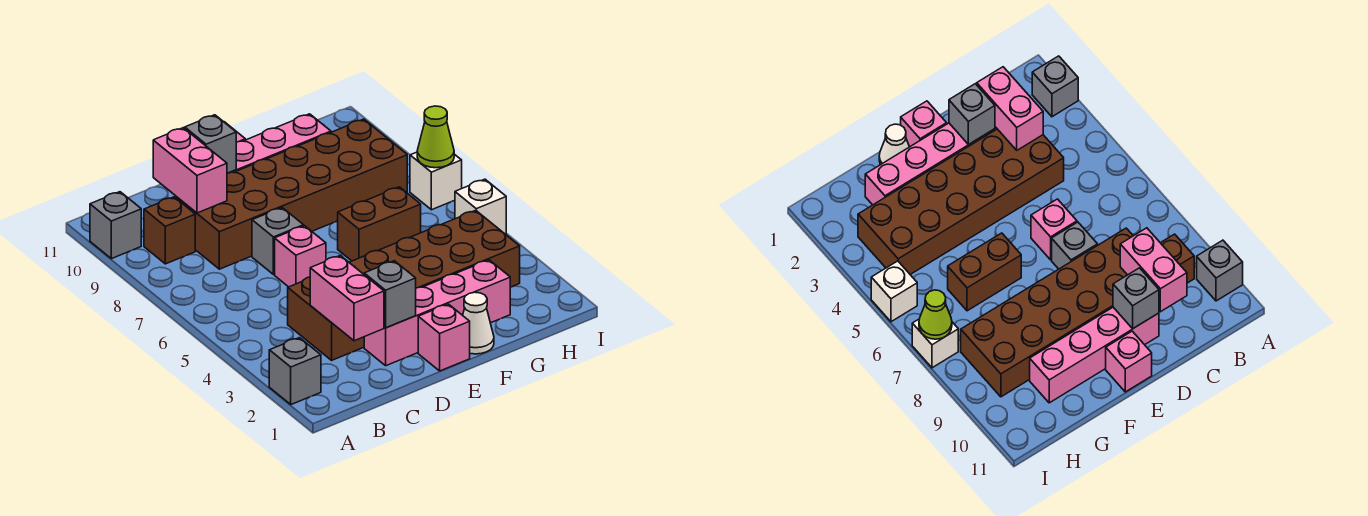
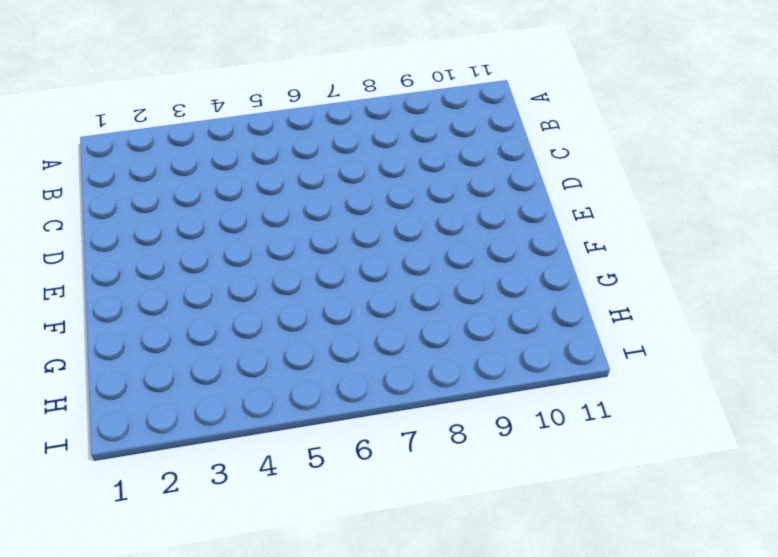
none -> grey brick A2 level 1
none -> grey brick A10 level 1
none -> brown brick B9 level 1

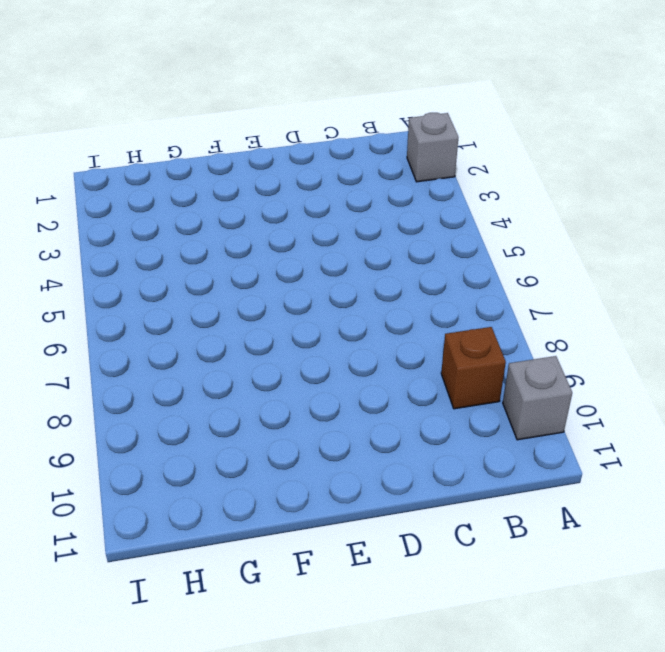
none -> brown brick C3:H4 level 1
none -> brown brick C8:H9 level 1
none -> pink brick D2:G2 level 1

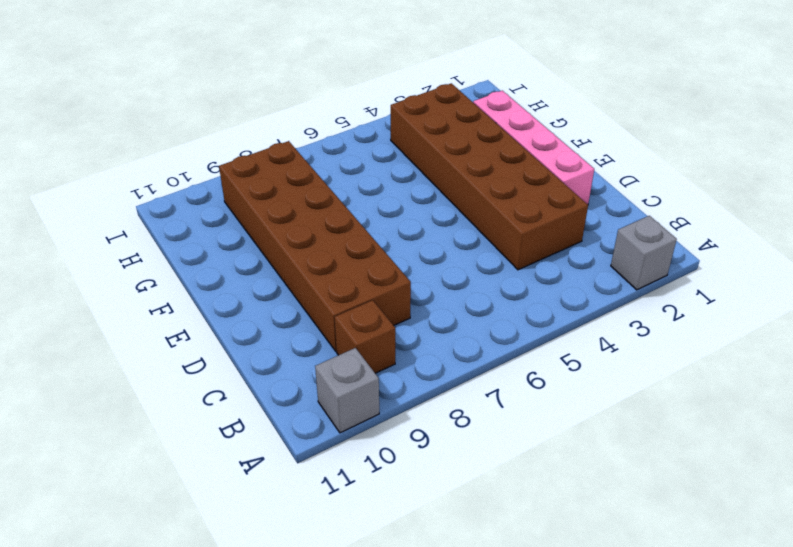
none -> pink brick D6 level 1
none -> grey brick D7 level 1
none -> pink brick D10:G10 level 1

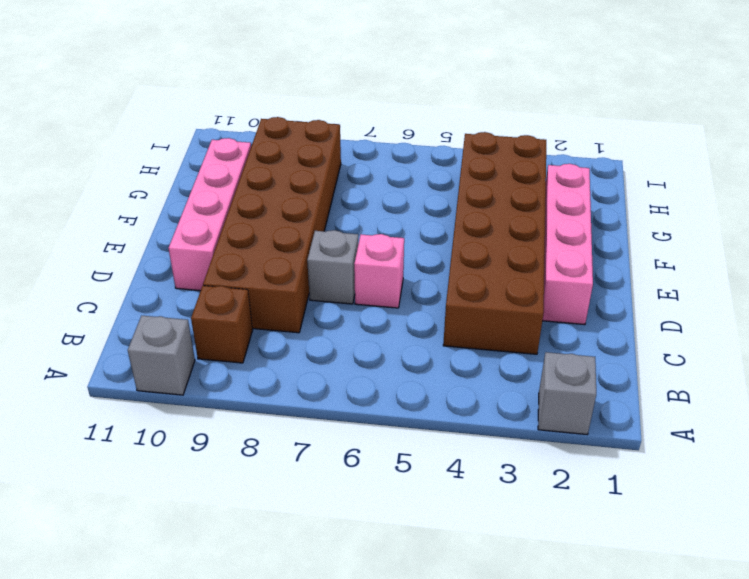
none -> pink brick E1 level 1
none -> pink brick E11 level 1
none -> white cone F1 level 1

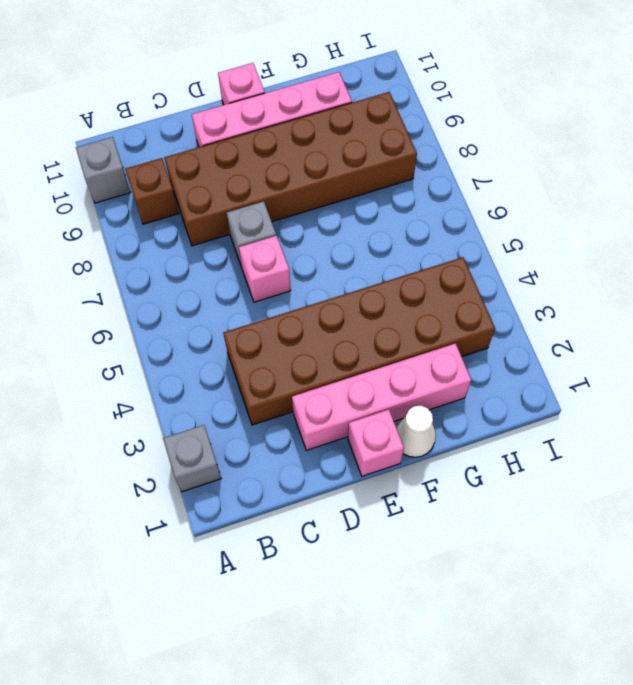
none -> brown brick F6:G6 level 1
none -> white brick I5 level 1
none -> white brick I7 level 1

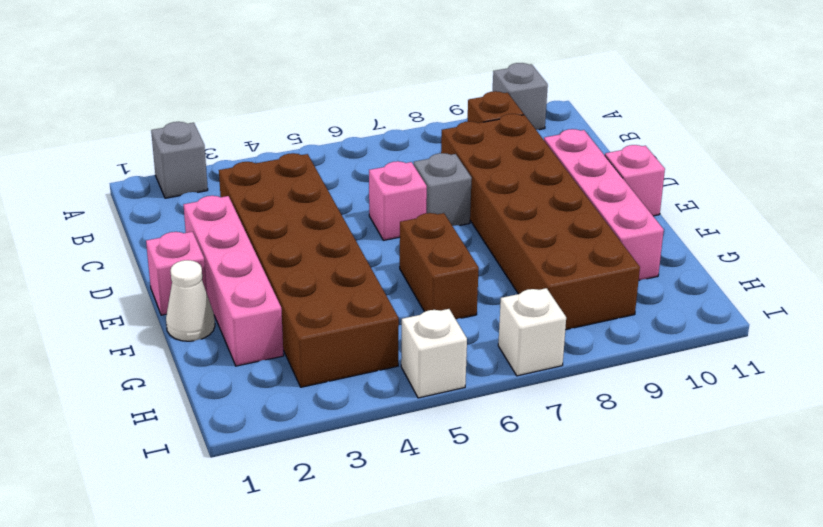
none -> pink brick C2:C3 level 2
none -> pink brick C9:C10 level 2
none -> grey brick D2 level 2

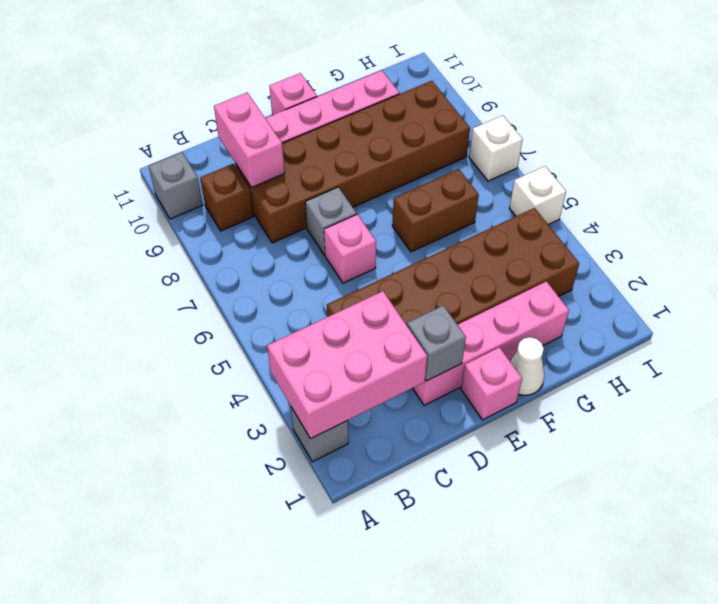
pink brick A2:C3 level 2 -> pink brick C2:C3 level 2
none -> grey brick D10 level 2
none -> lime cone I7 level 2

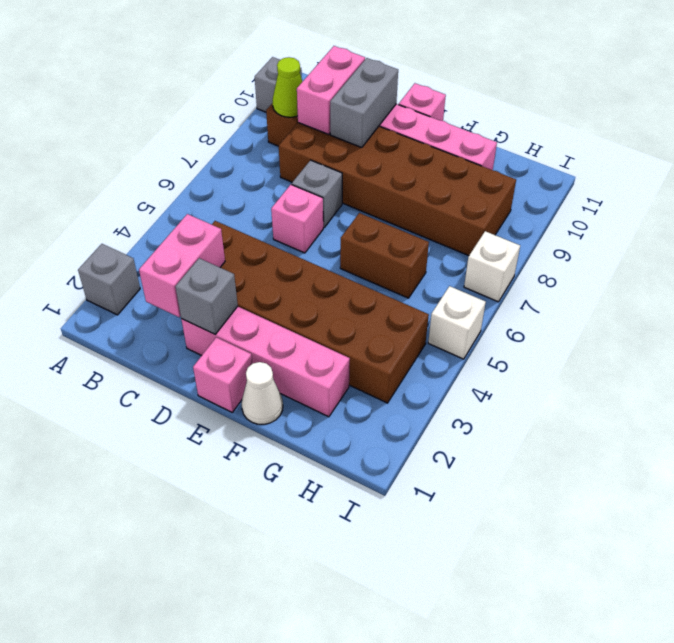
lime cone B9 level 2 -> lime cone I7 level 2
grey brick D9:D10 level 2 -> grey brick D10 level 2

